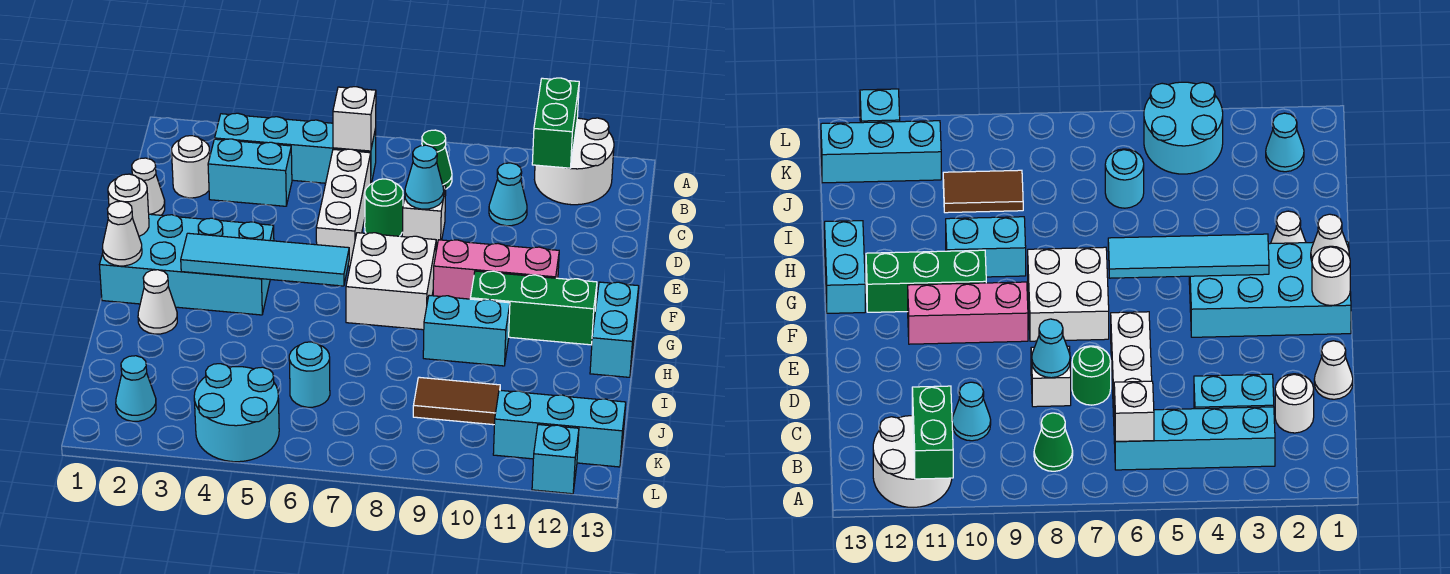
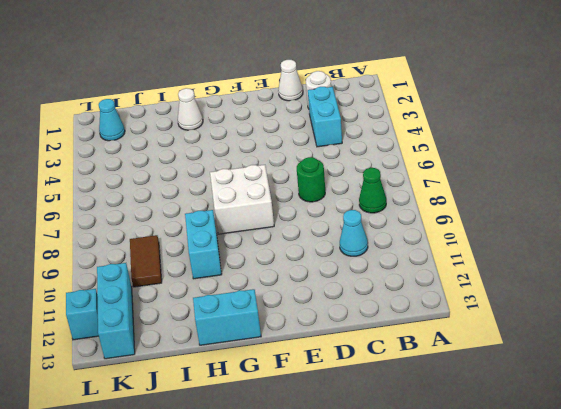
none -> white round brick A11:B12 level 1
none -> cyan brick B3:B6 level 1
none -> white brick C6:E6 level 1

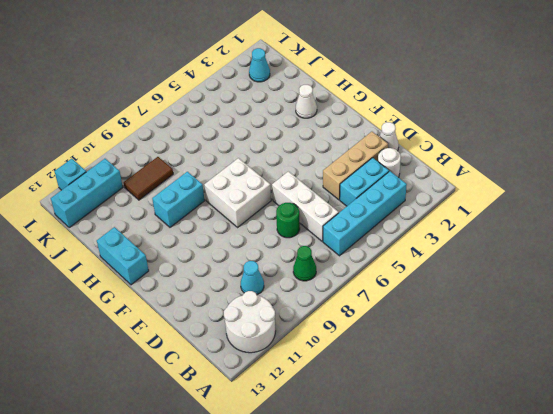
tan brick D2:D4 level 1 -> none
none -> white brick D8 level 1
none -> cyan brick F1:G4 level 1
none -> pink brick F9:F11 level 1

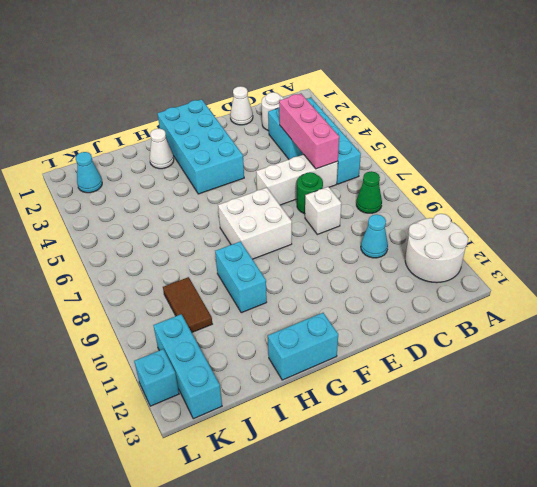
pink brick C4:C6 level 2 -> pink brick F9:F11 level 1
none -> green brick G10:G12 level 1
none -> cyan round brick J6 level 1
none -> cyan round brick K4:L5 level 1

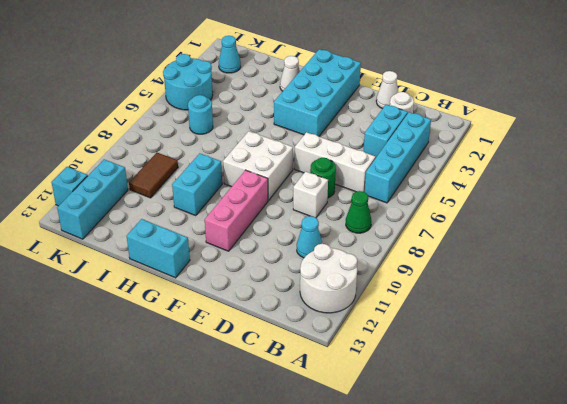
none -> green brick G10:G12 level 1
none -> green brick A11:B11 level 2
none -> white brick B6 level 2

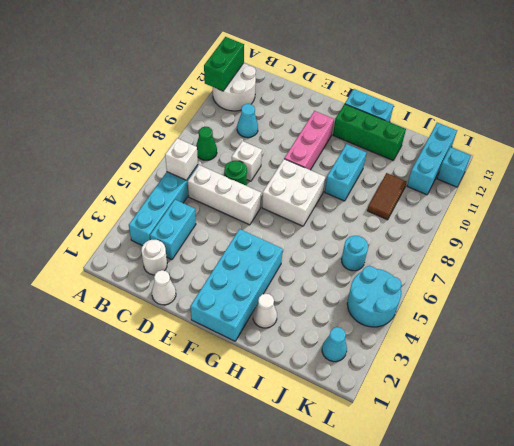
green brick A11:A12 level 2 -> green brick A11:B11 level 2
green brick G12:I12 level 1 -> green brick G10:G12 level 1
none -> cyan cone D8 level 2
none -> white round brick F1 level 2
none -> white cone G1 level 2

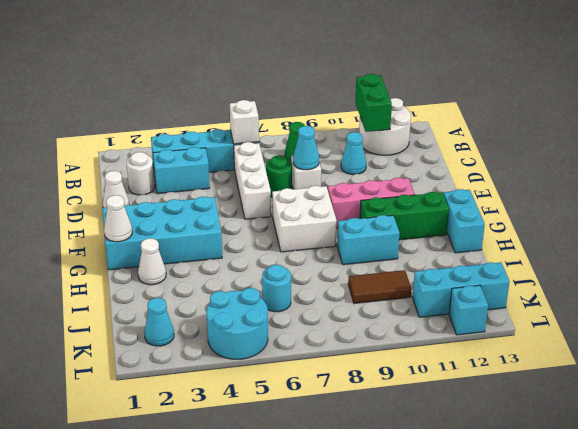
none -> white round brick F1 level 2
none -> cyan tile G3:G6 level 2

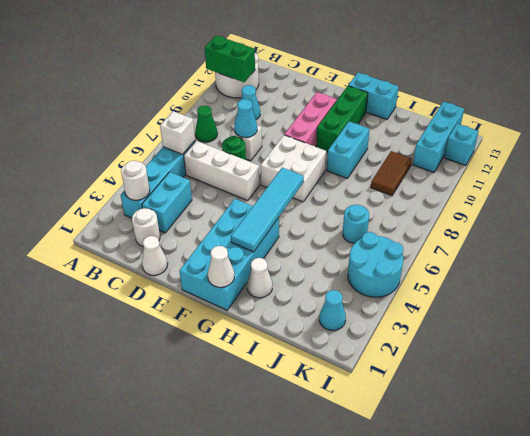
white round brick B3 level 2 -> white round brick F1 level 2

